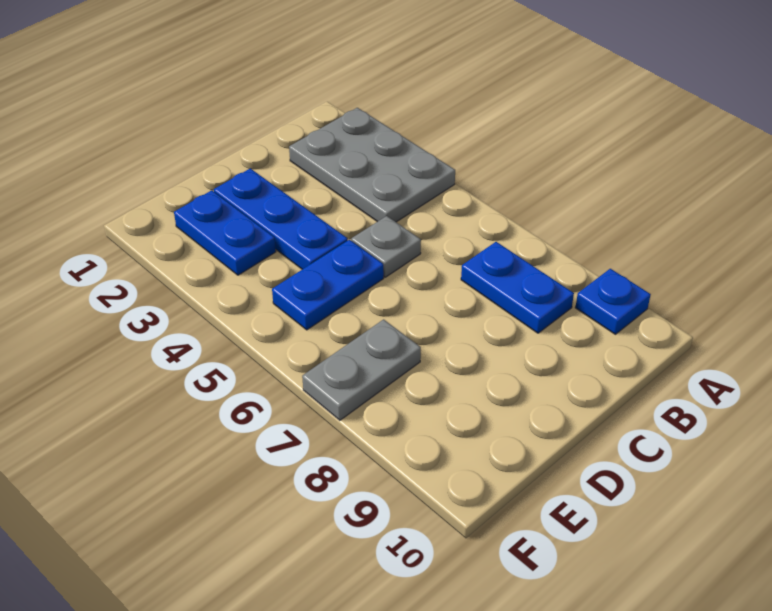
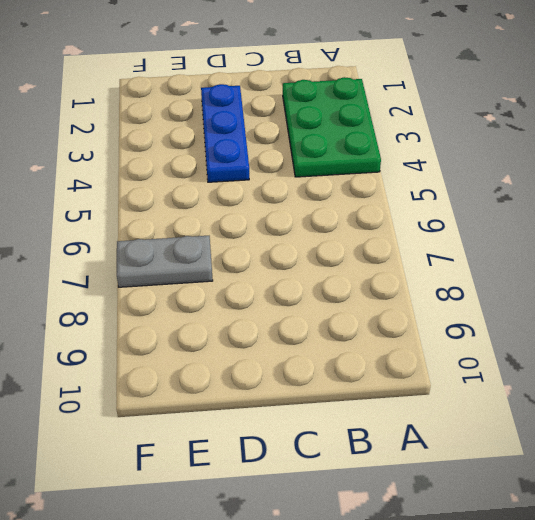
green plate A2:B4 level 1 -> grey plate A2:B4 level 1
none -> blue plate A9 level 1
none -> blue plate B7:B8 level 1

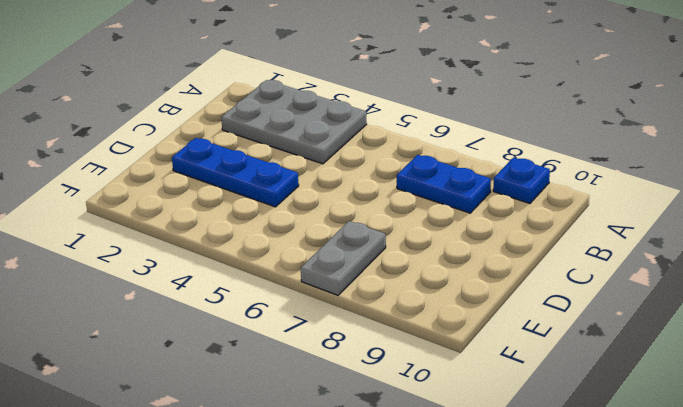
none -> grey plate C5 level 1
none -> blue plate D5:E5 level 1

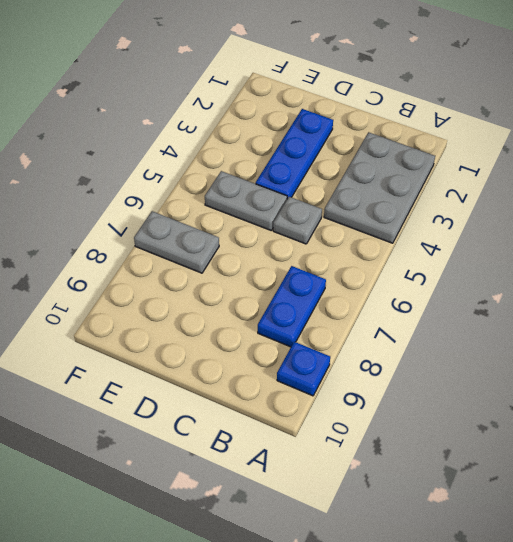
grey plate D5:E5 level 1 -> blue plate D5:E5 level 1
none -> blue plate E2:E3 level 1

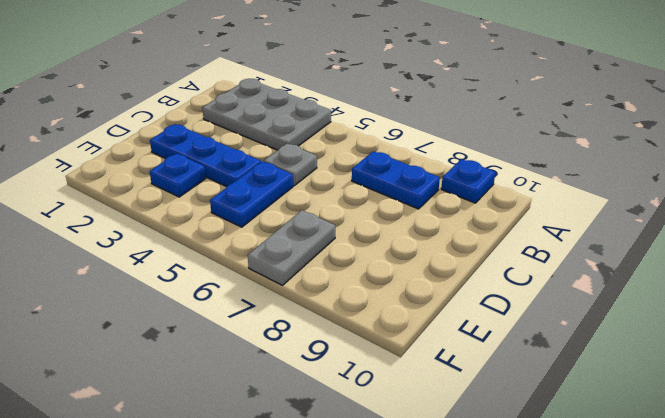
blue plate E3 level 1 -> blue plate E2:E3 level 1

